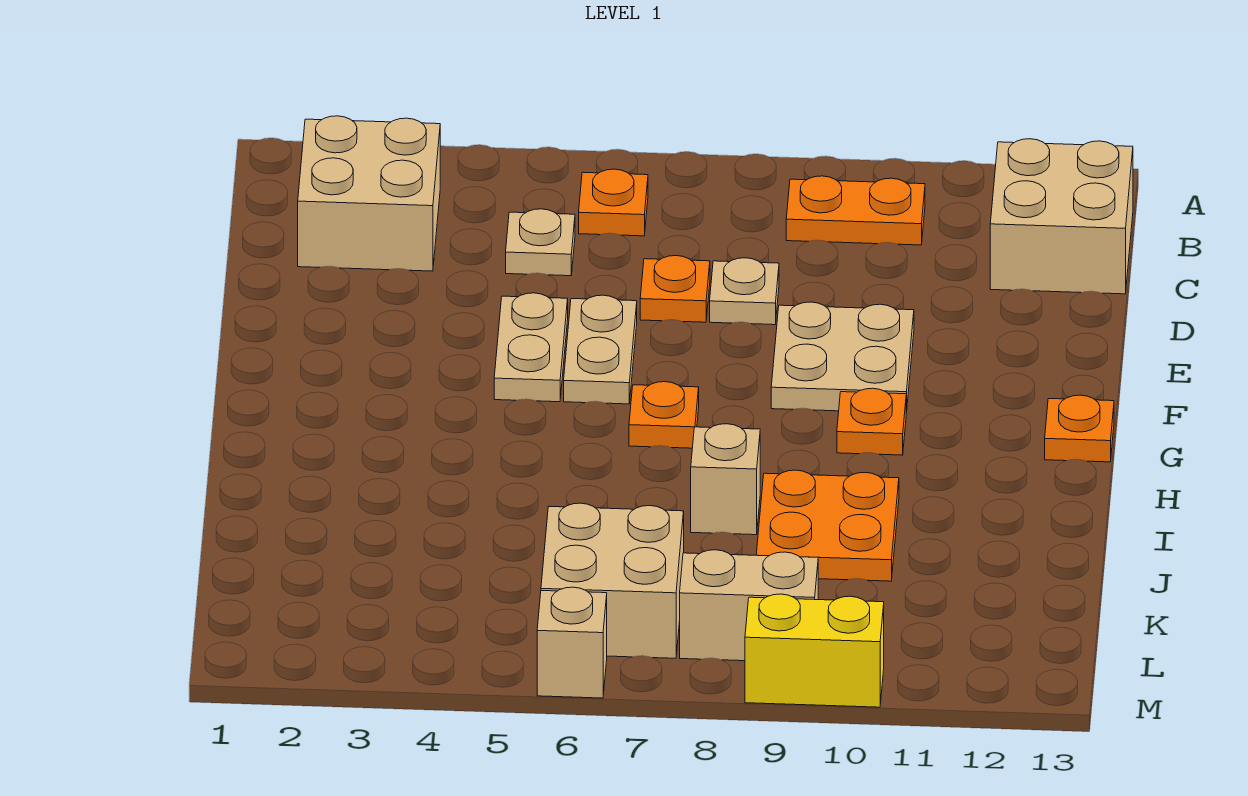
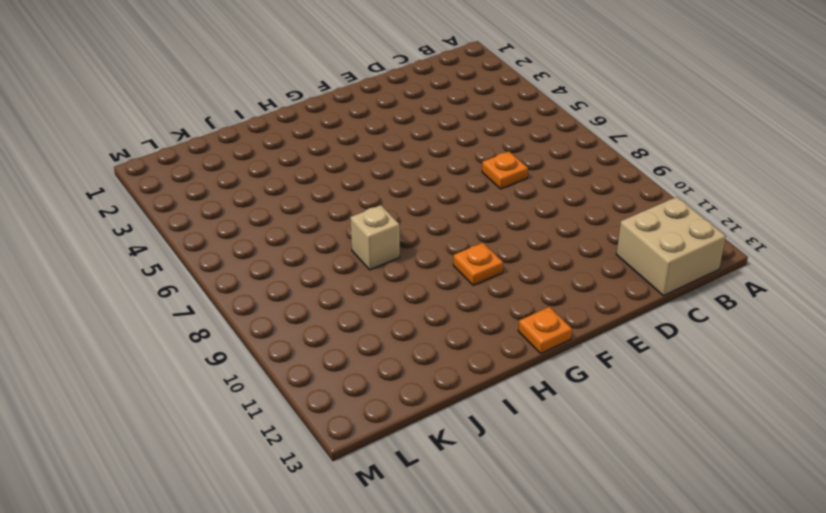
none -> tan brick B2:C3 level 1
none -> orange plate B6 level 1
none -> orange plate B9:B10 level 1

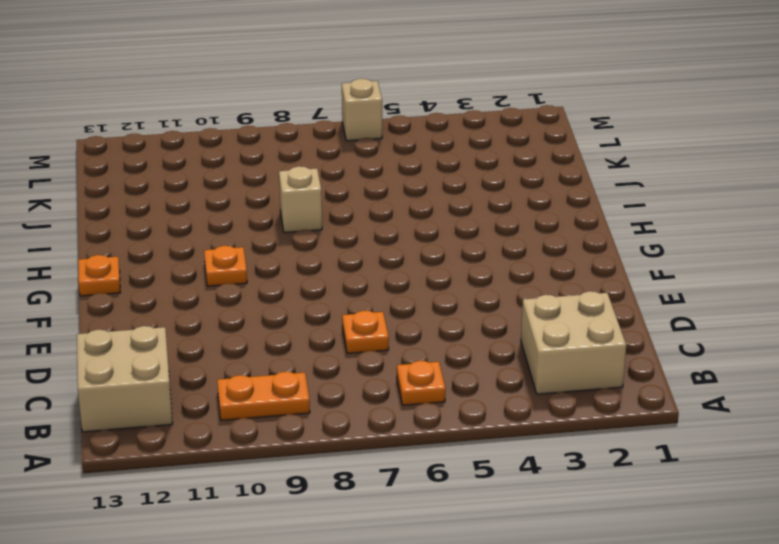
none -> tan plate C5 level 1
none -> tan plate D8 level 1
none -> tan plate E5:F5 level 1

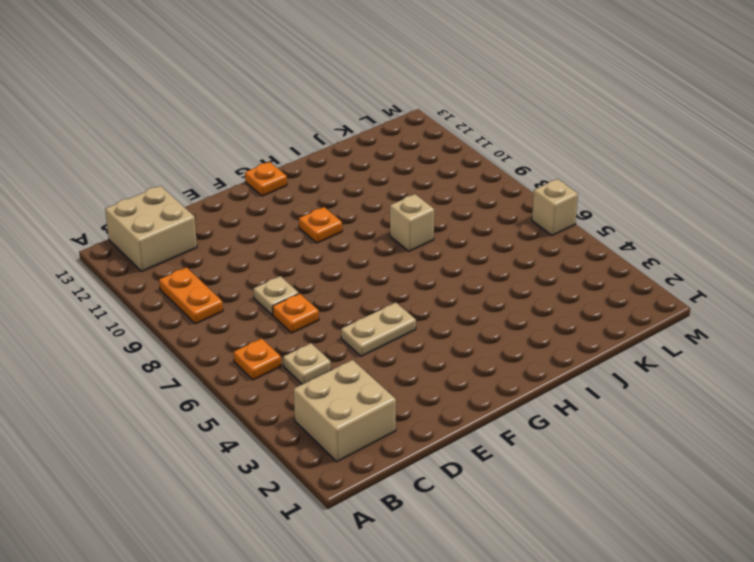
none -> tan plate E6:F6 level 1
none -> tan plate E9:F10 level 1
none -> orange plate G7 level 1

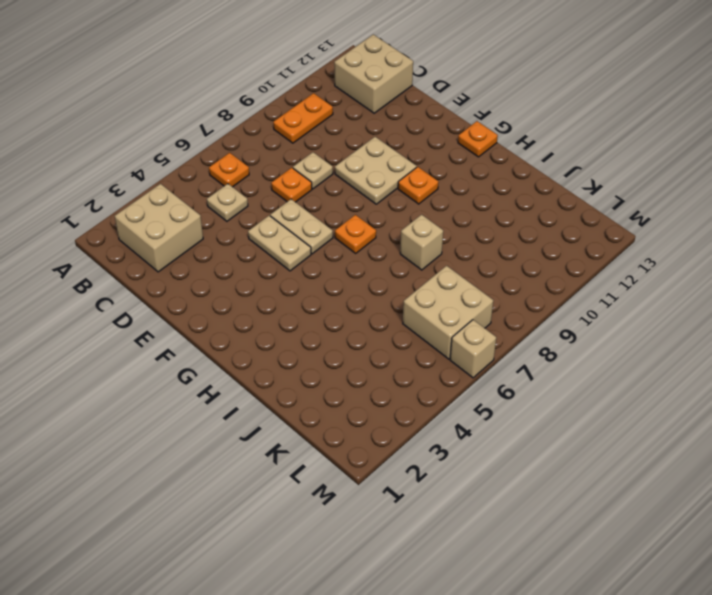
none -> orange plate I9:J10 level 1
none -> tan brick L8:L9 level 1
none -> yellow brick M9:M10 level 1

